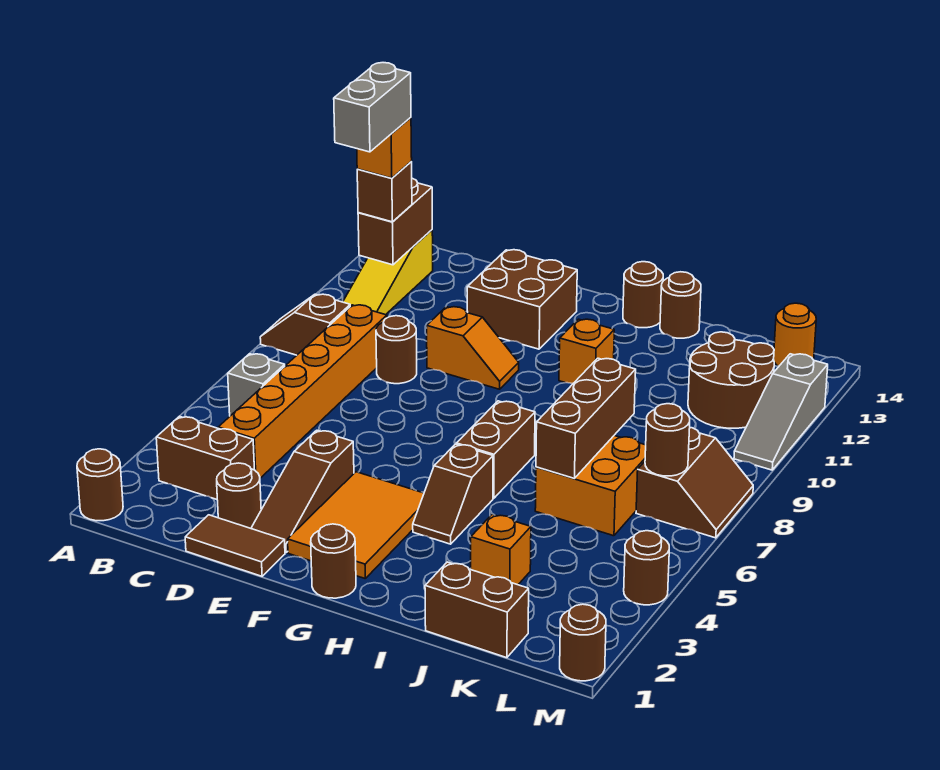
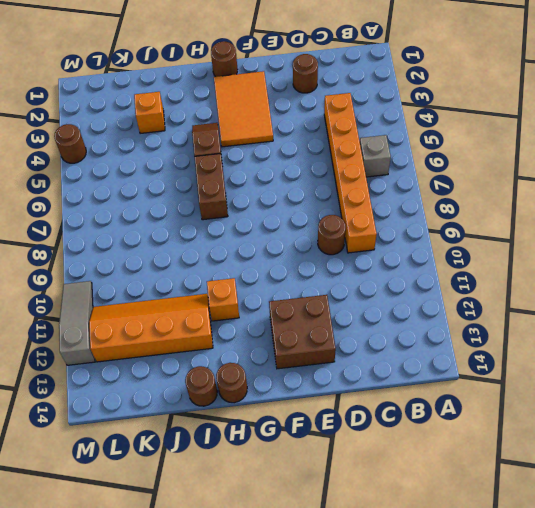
orange slope I11:L12 level 1 top 12 -> brown round brick K11:L12 level 1
none -> brown round brick A1 level 1
none -> brown slope A9:B9 level 1 top B
none -> brown brick B3:C3 level 1
none -> yellow slope B11:B13 level 1 top 13

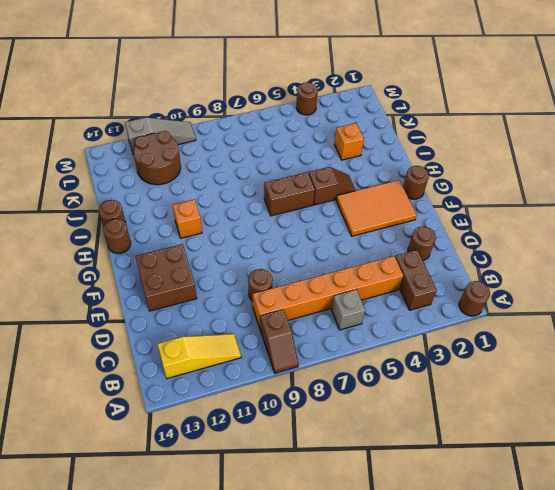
none -> brown tile D1:E1 level 1
none -> brown slope E2:E4 level 1 top 4
none -> orange slope E10:F10 level 1 top E
none -> brown brick J1:K1 level 1

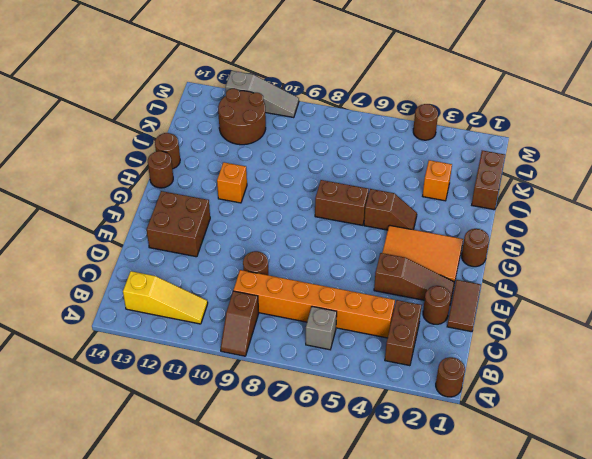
none -> orange slope E10:F10 level 1 top E
none -> orange brick J6:K7 level 1
none -> brown slope L7:M8 level 1 top L
none -> orange round brick L14 level 1

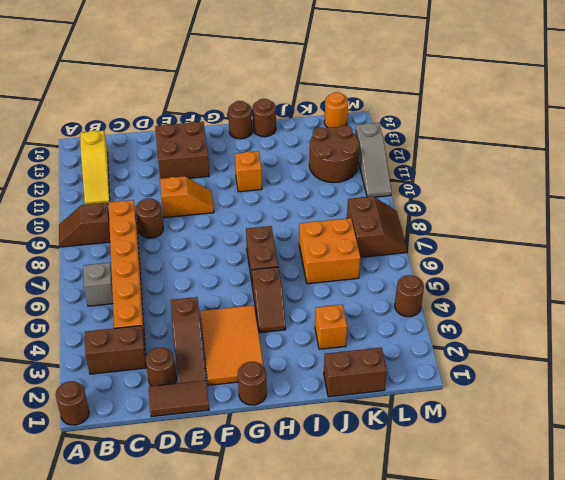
none -> brown round brick M1 level 1
none -> brown brick B12:B13 level 2
none -> brown brick J6:J8 level 2
none -> brown round brick L7 level 2

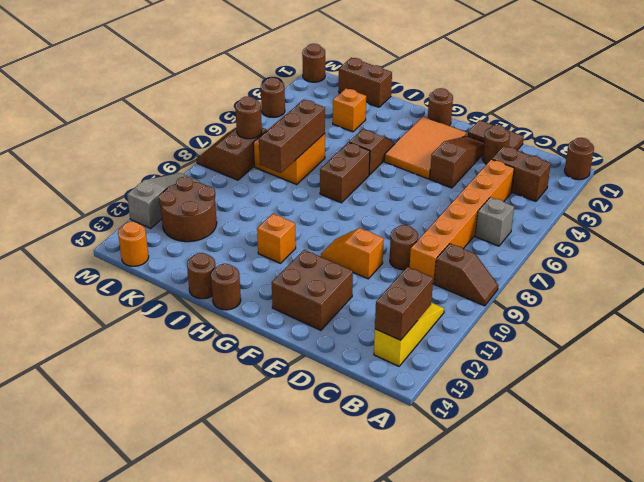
none -> brown brick B12 level 3
none -> orange brick B12 level 4
none -> grey brick B11:B12 level 5

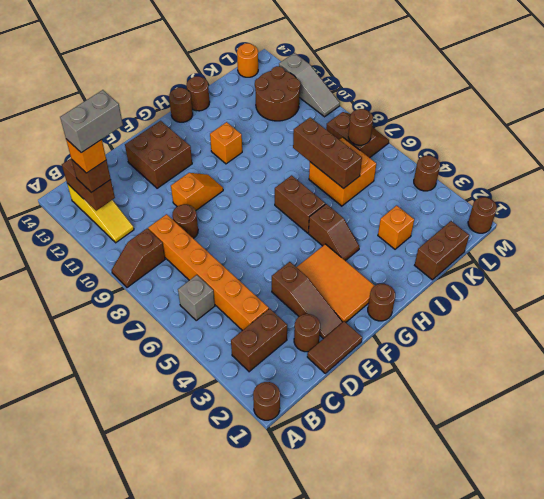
grey brick B12:C12 level 5 -> grey brick B11:B12 level 5

